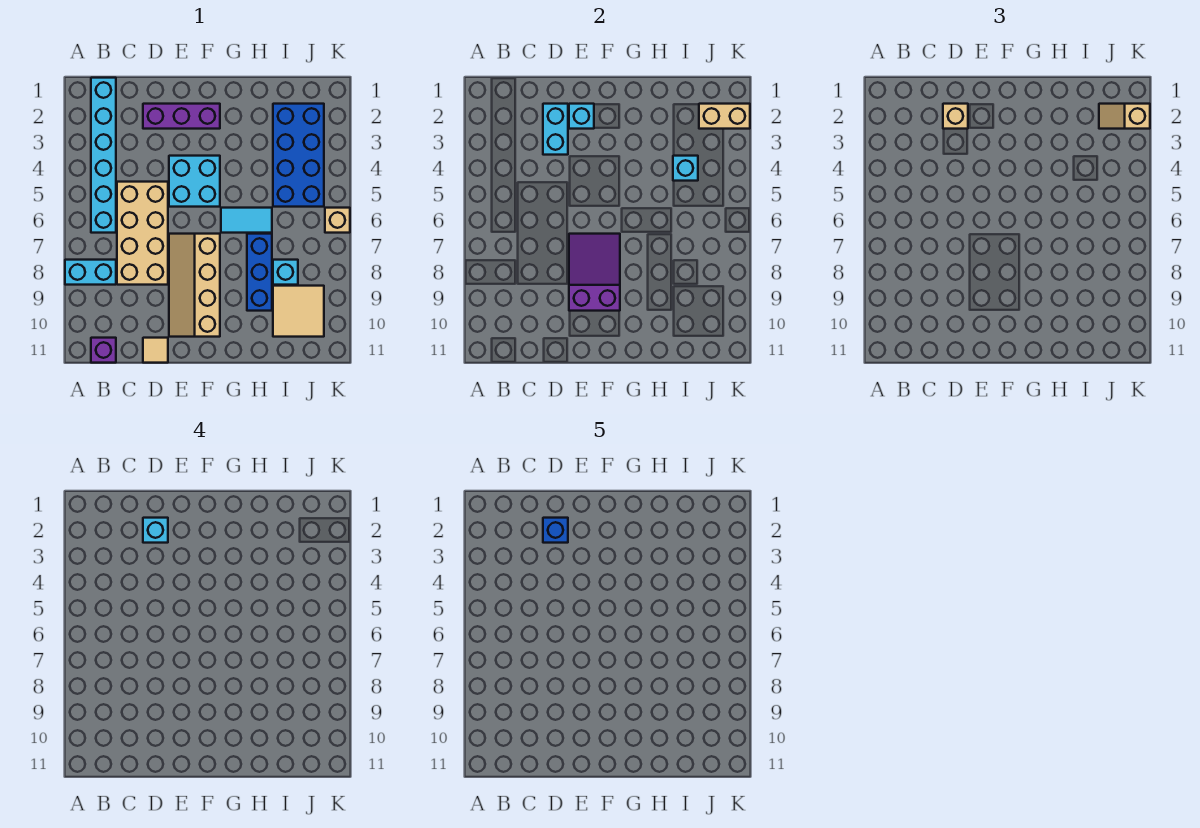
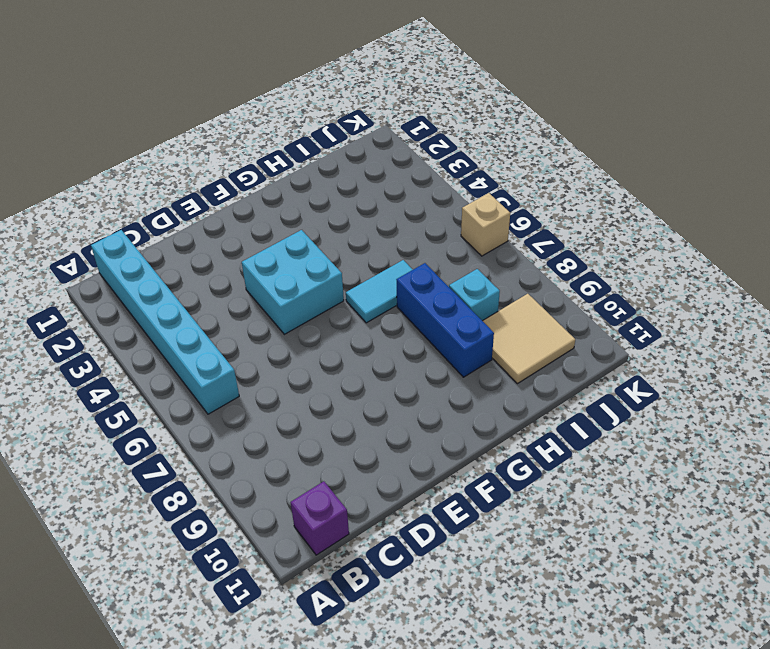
none -> cyan brick A8:B8 level 1
none -> tan brick C5:D8 level 1
none -> purple brick D2:F2 level 1

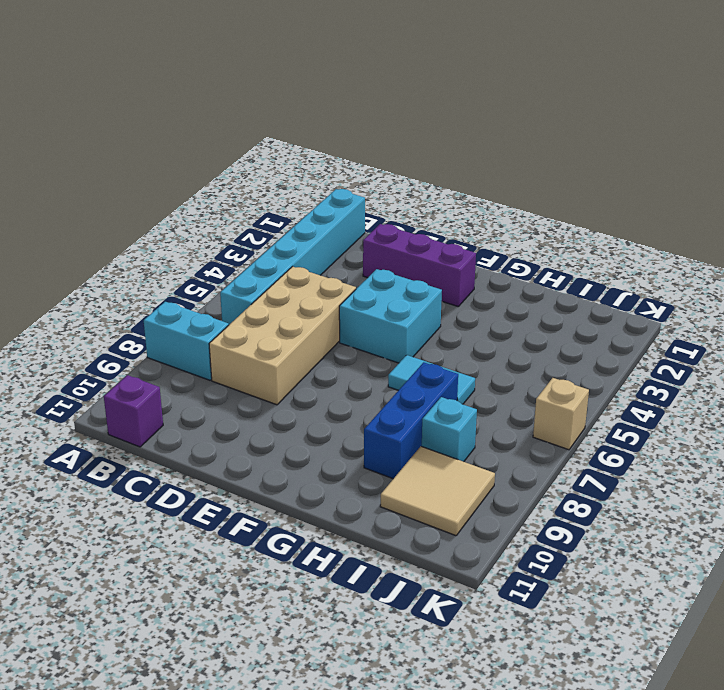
none -> tan tile D11 level 1
none -> tan slope E7:F10 level 1 top F
none -> blue brick I2:J5 level 1

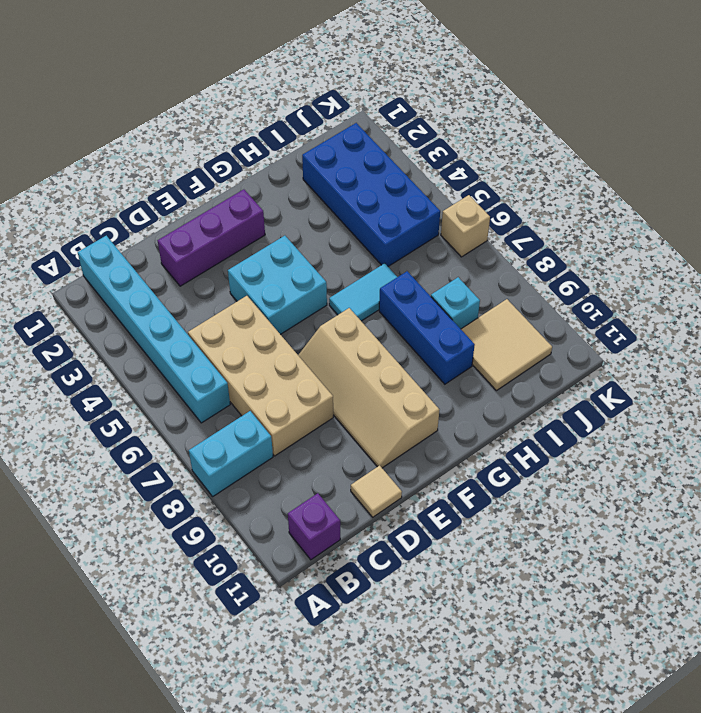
none -> cyan brick D2:D3 level 2
none -> cyan brick E2 level 2
none -> purple slope E7:F9 level 2 top 9

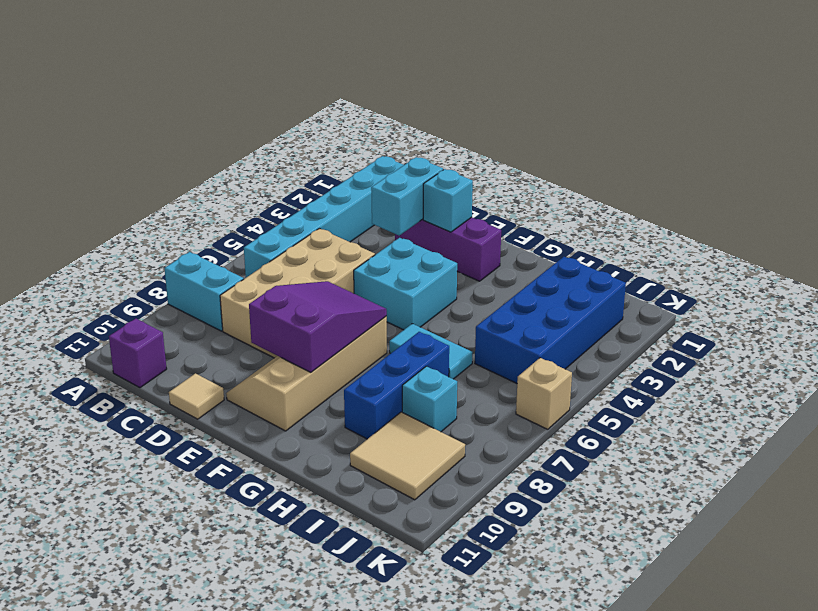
none -> cyan brick I4 level 2
none -> tan brick J2:K2 level 2
none -> tan brick D2 level 3

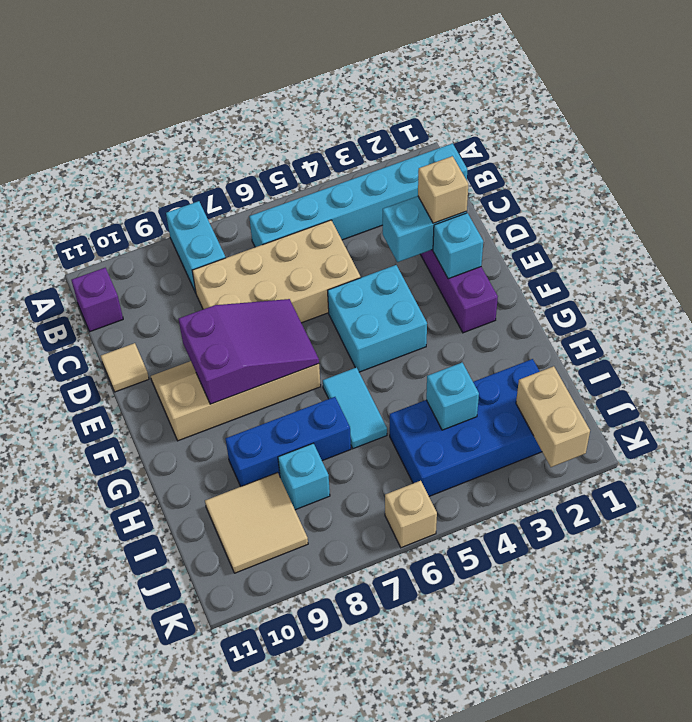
none -> tan slope J2:K2 level 3 top K
none -> cyan brick D2 level 4
none -> blue brick D2 level 5

